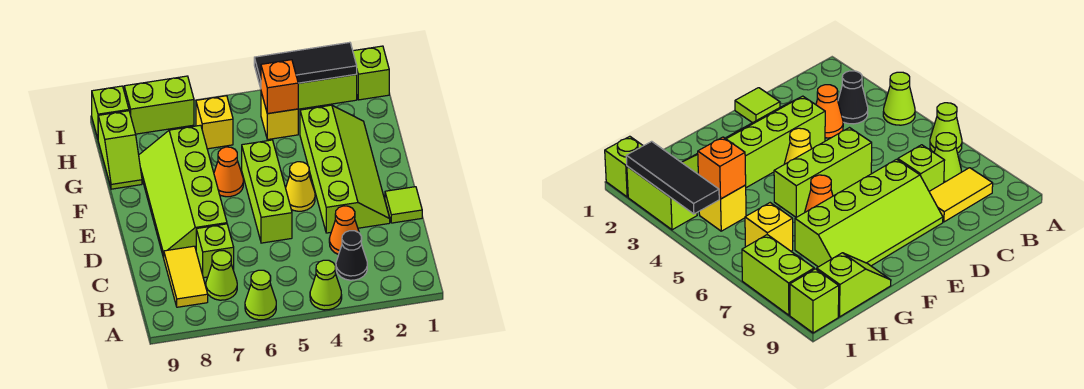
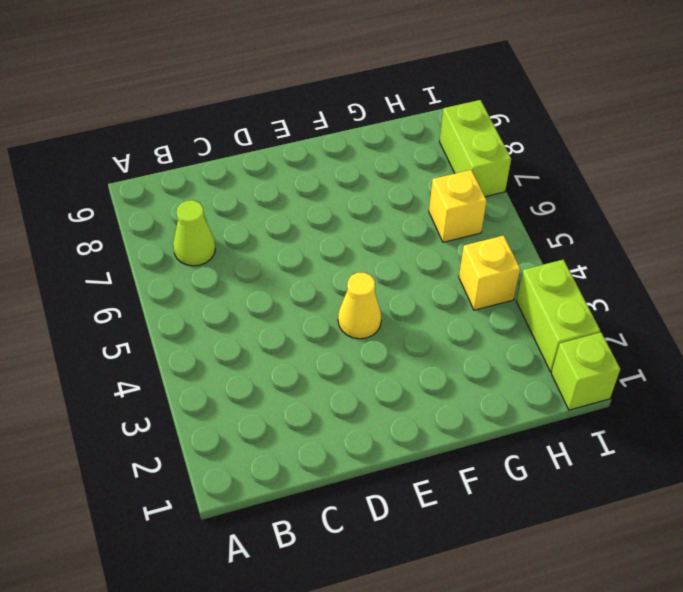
none -> lime cone A4 level 1
none -> lime cone A6 level 1
none -> black cone B3 level 1

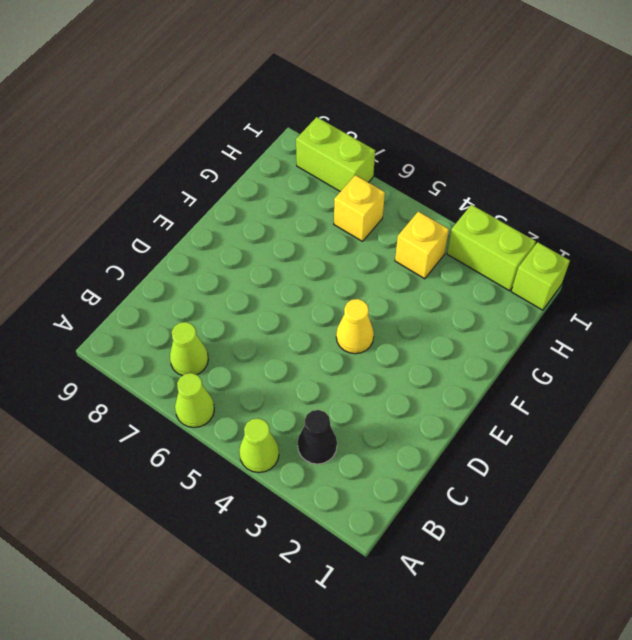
none -> yellow tile B8:C8 level 1
none -> orange cone C3 level 1
none -> lime brick C7 level 1

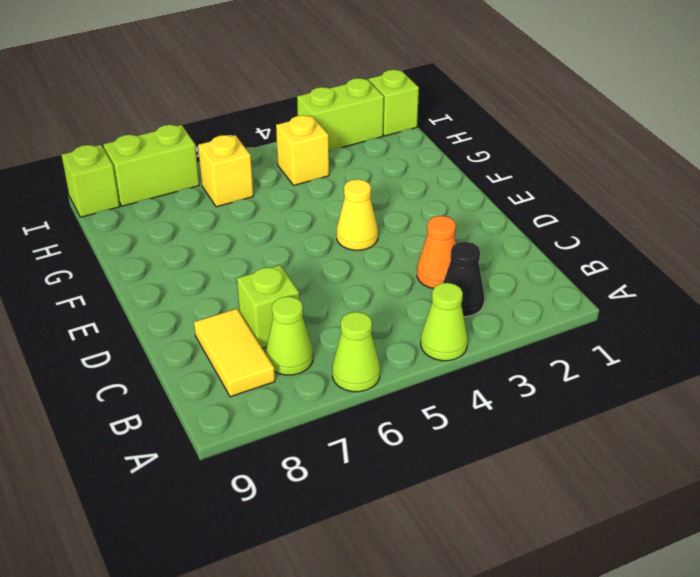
none -> lime tile D1 level 1
none -> lime slope D2:G3 level 1 top 3
none -> lime brick D5:F5 level 1

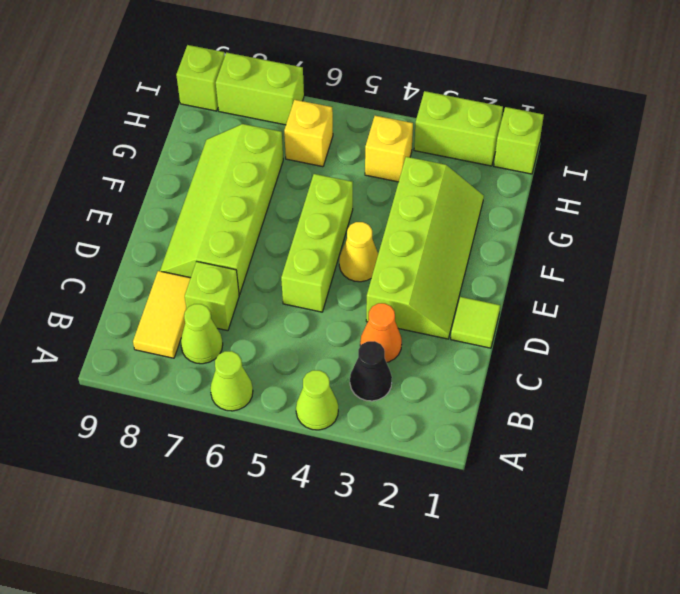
none -> orange cone F6 level 1
none -> lime slope G9:H9 level 1 top H
none -> orange brick H4 level 2

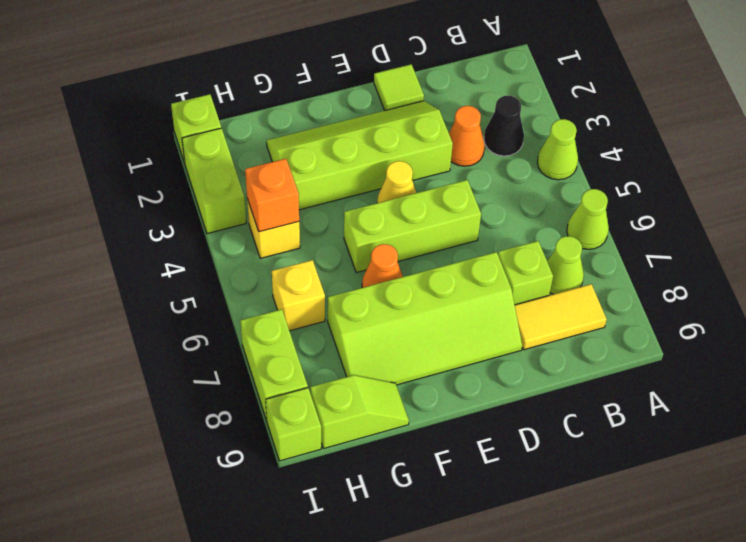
none -> black tile I2:I4 level 2

